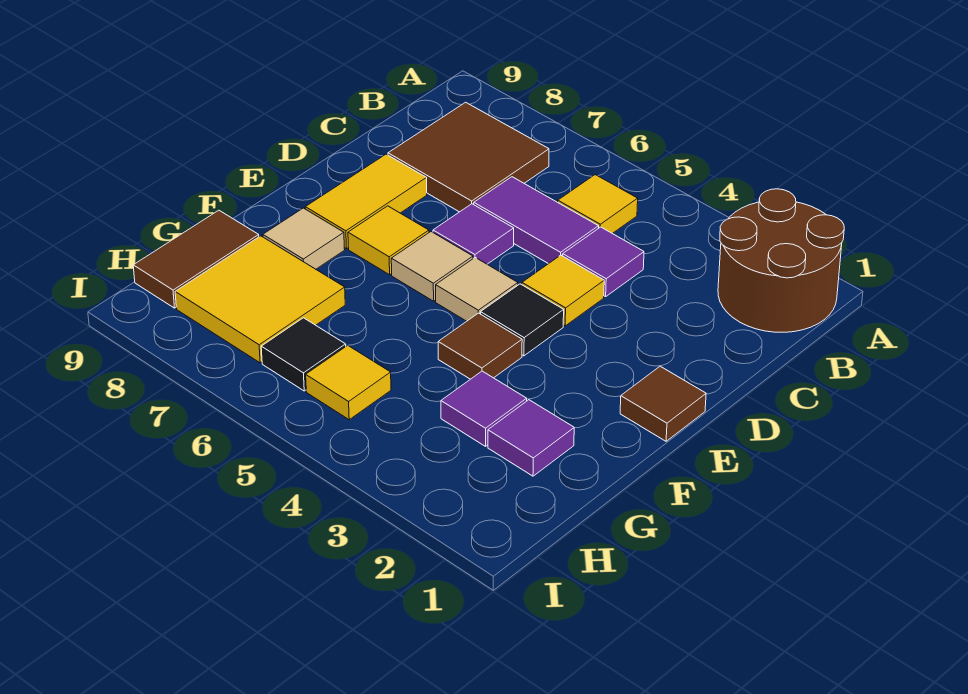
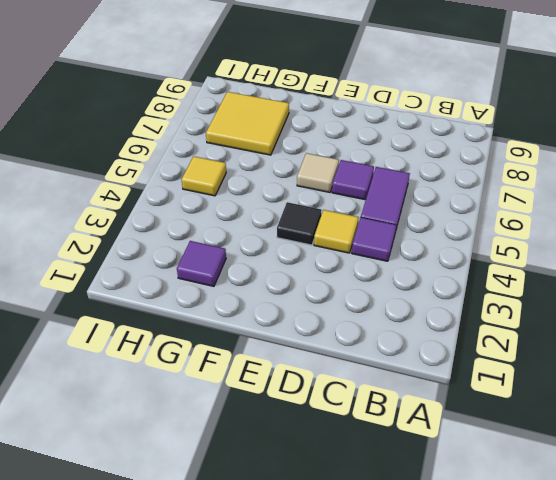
none -> brown round brick A1:B2 level 1
none -> yellow tile B5 level 1
none -> brown tile B7:C8 level 1

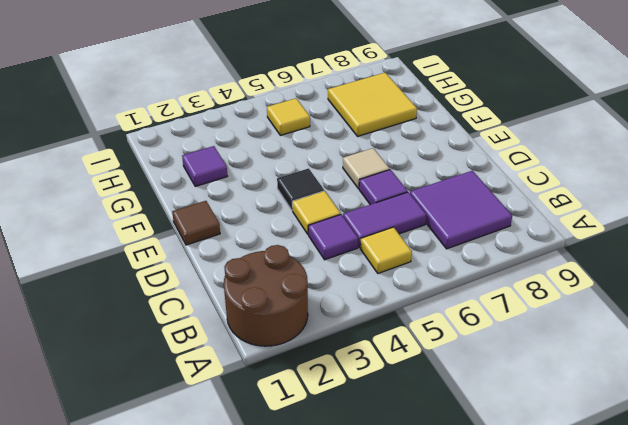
purple tile B7:C8 level 1 -> brown tile B7:C8 level 1
none -> yellow tile D8:E8 level 1
none -> tan tile E5 level 1
none -> yellow tile E7 level 1

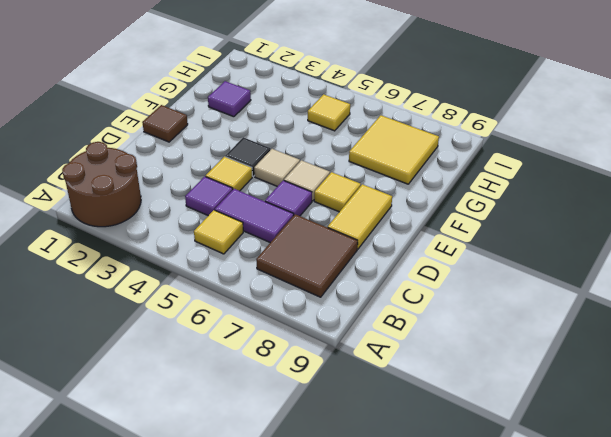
none -> brown tile F4 level 1
none -> tan tile F8 level 1
none -> purple tile G3 level 1

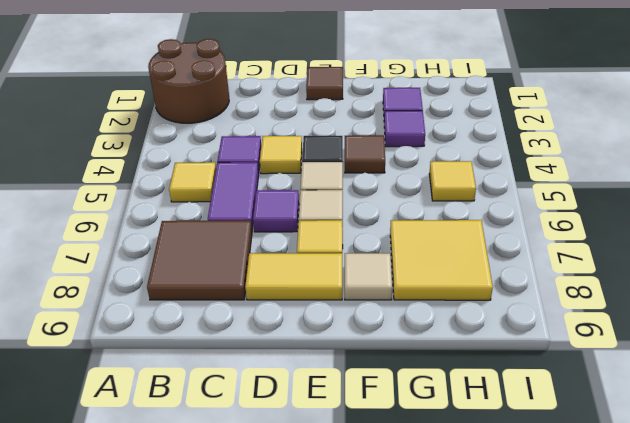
none -> brown tile G9:H9 level 1
none -> black tile H6 level 1

